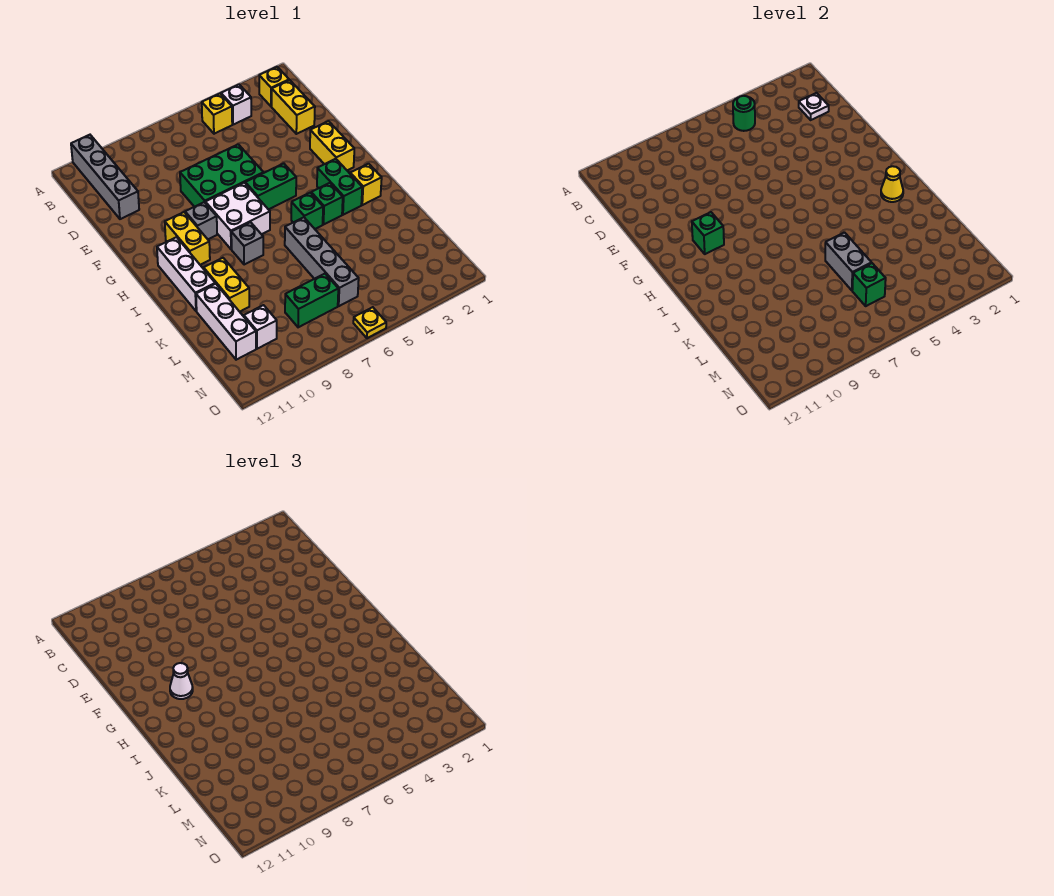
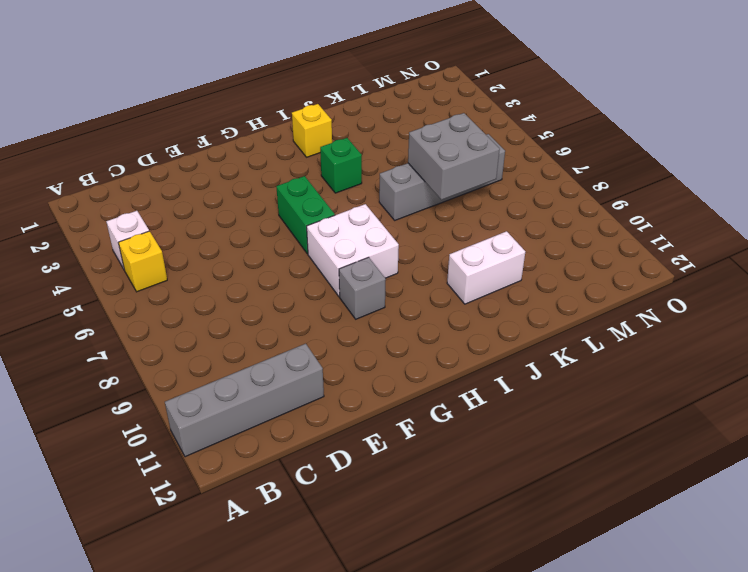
white brick J10:K10 level 1 -> yellow brick J10:K10 level 1
grey brick K6:L7 level 2 -> grey brick K6:L6 level 2
none -> yellow brick B2 level 1
none -> yellow brick C2:D2 level 1
none -> green brick E6:F8 level 1
none -> yellow brick F2:G2 level 1

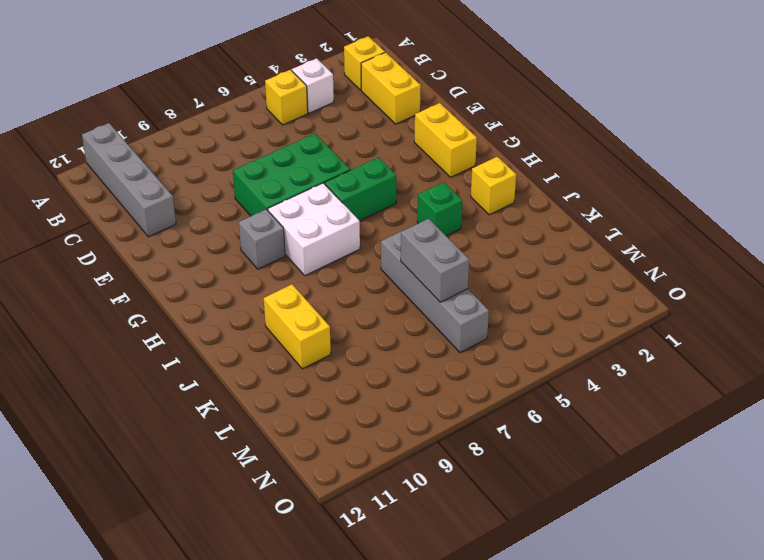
none -> yellow brick G10:H10 level 1
none -> green brick H3:I3 level 1
none -> white brick H11:J11 level 1
none -> green brick I5 level 1

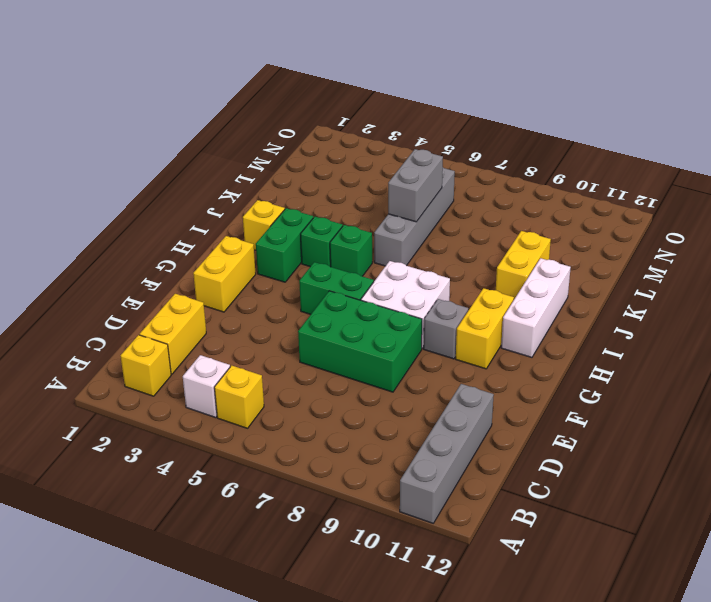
none -> grey brick I8 level 1
none -> white brick K11:M11 level 1
none -> green brick M7:M8 level 1
none -> white brick M10 level 1

